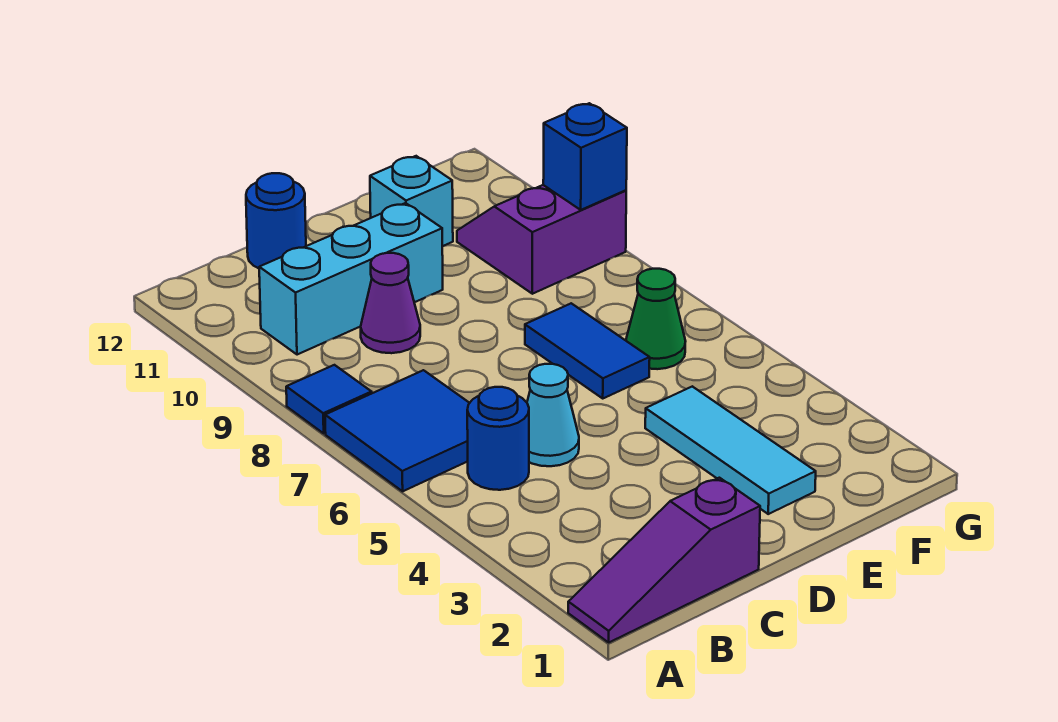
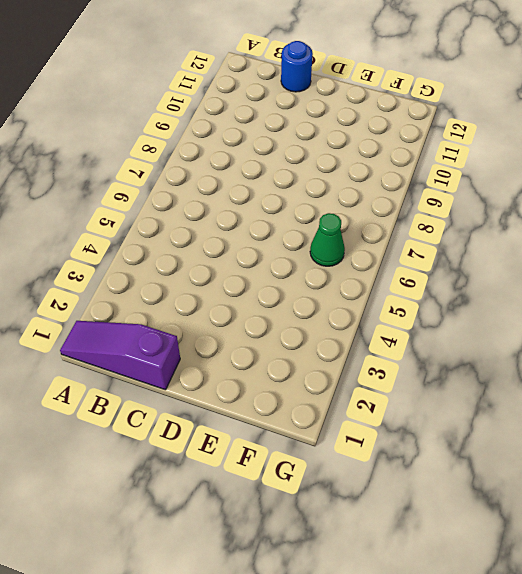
none -> blue tile A6:B7 level 1
none -> blue tile A8 level 1
none -> blue round brick B5 level 1

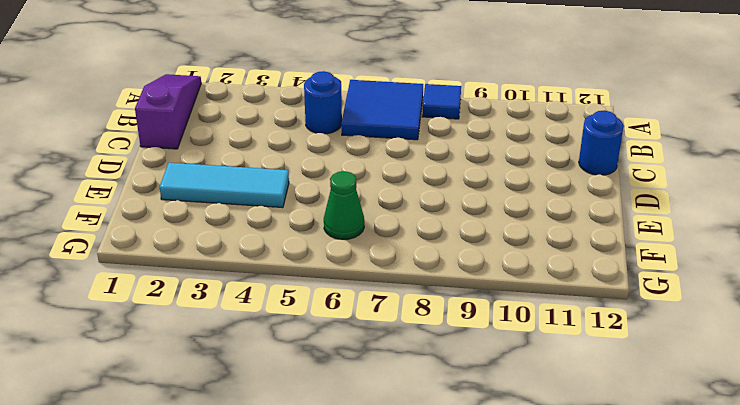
none -> cyan brick B10:D10 level 1
none -> cyan cone C5 level 1
none -> purple cone C9 level 1

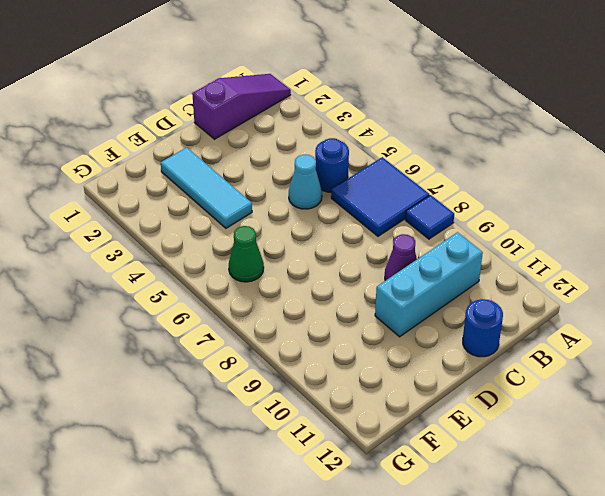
none -> blue tile E6:E7 level 1
none -> cyan brick E11 level 1
none -> purple slope F9:G10 level 1 top 9

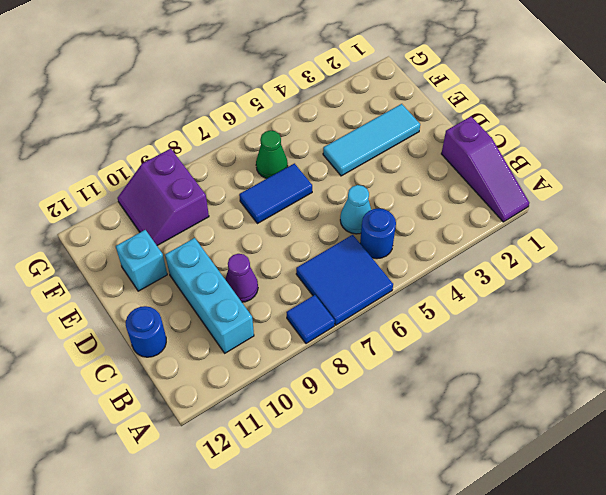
none -> blue brick G9 level 2

